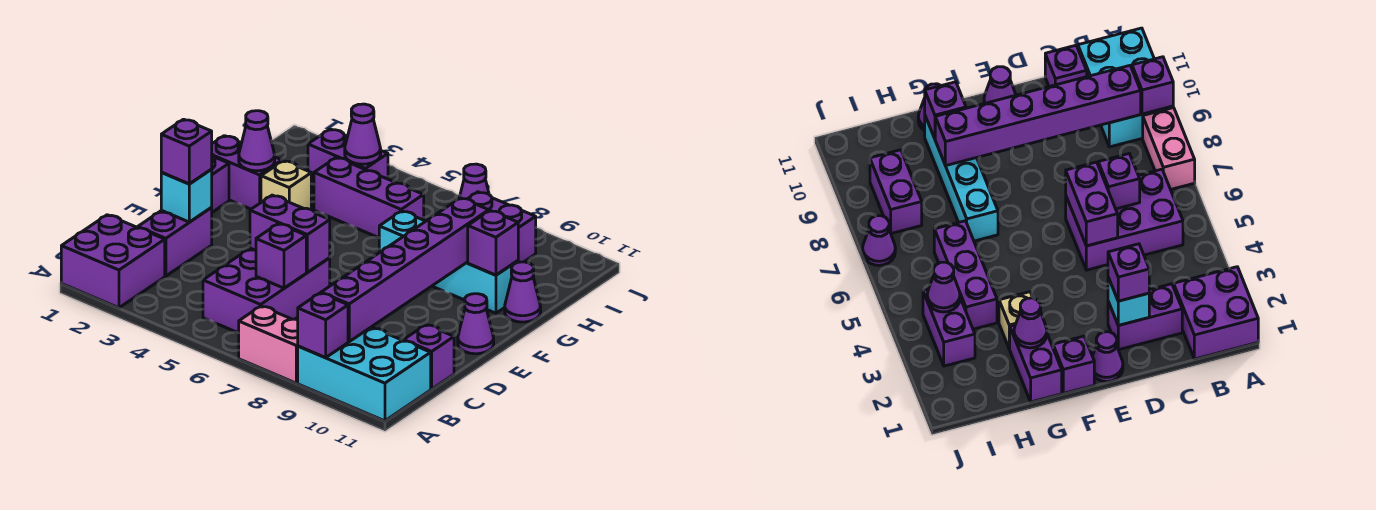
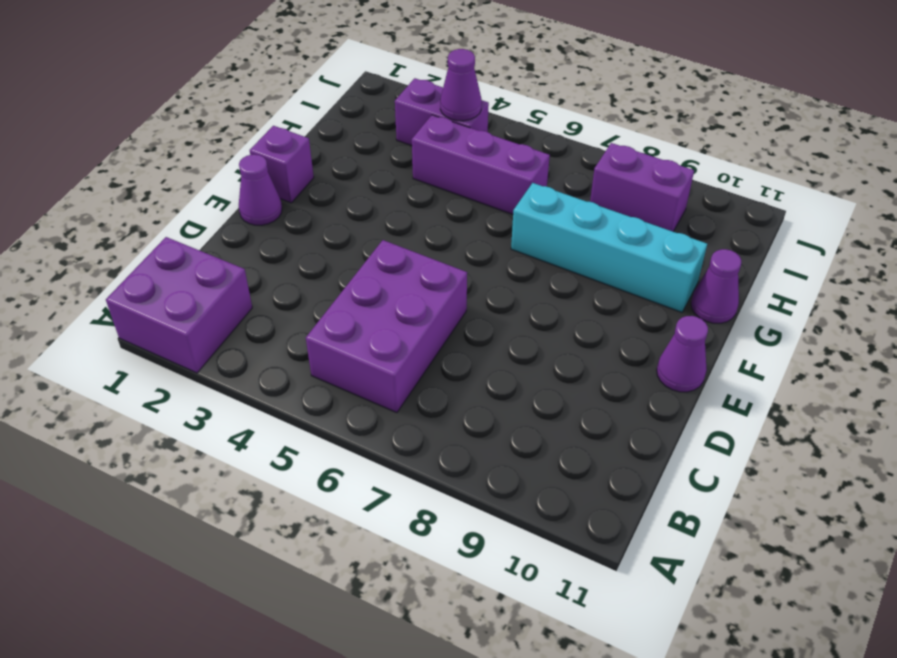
none -> pink brick A7:A8 level 1
none -> cyan brick A9:B11 level 1
none -> purple brick C2:D2 level 1

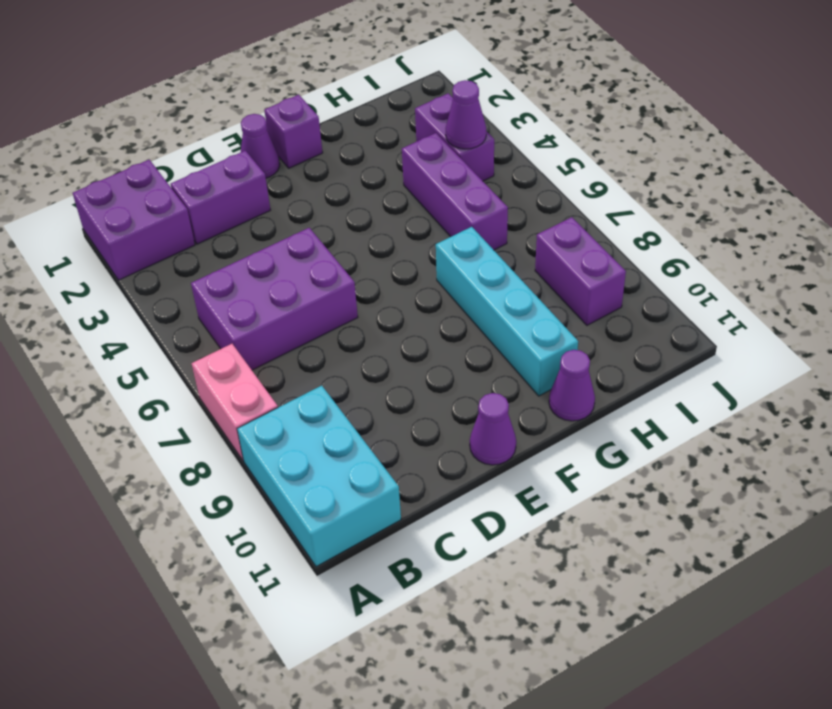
none -> purple brick C11 level 1
none -> purple brick G1:G2 level 1
none -> tan brick G3 level 1

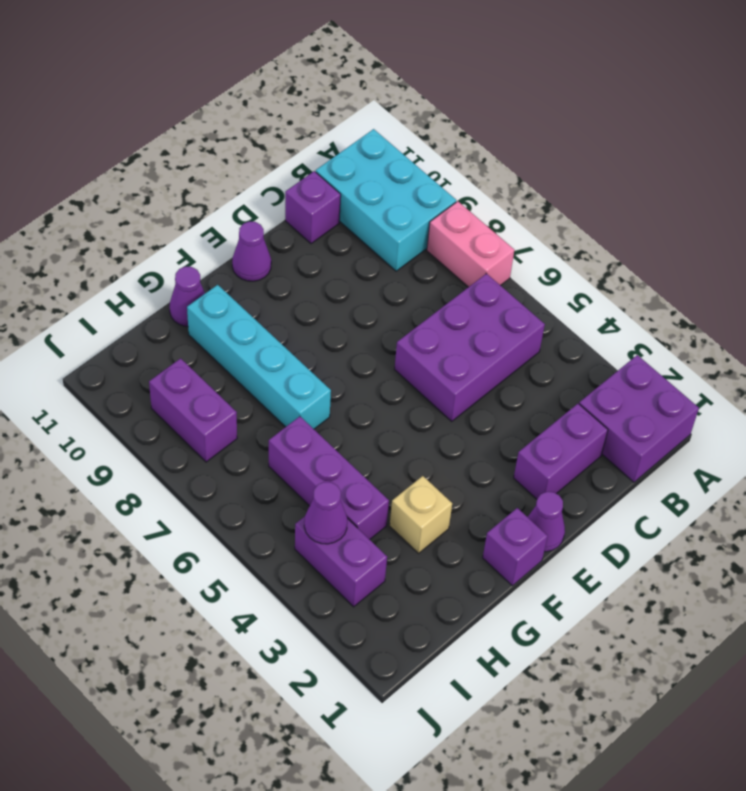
none -> purple brick G1:G2 level 1
none -> purple cone J7 level 1
none -> purple brick A9 level 2

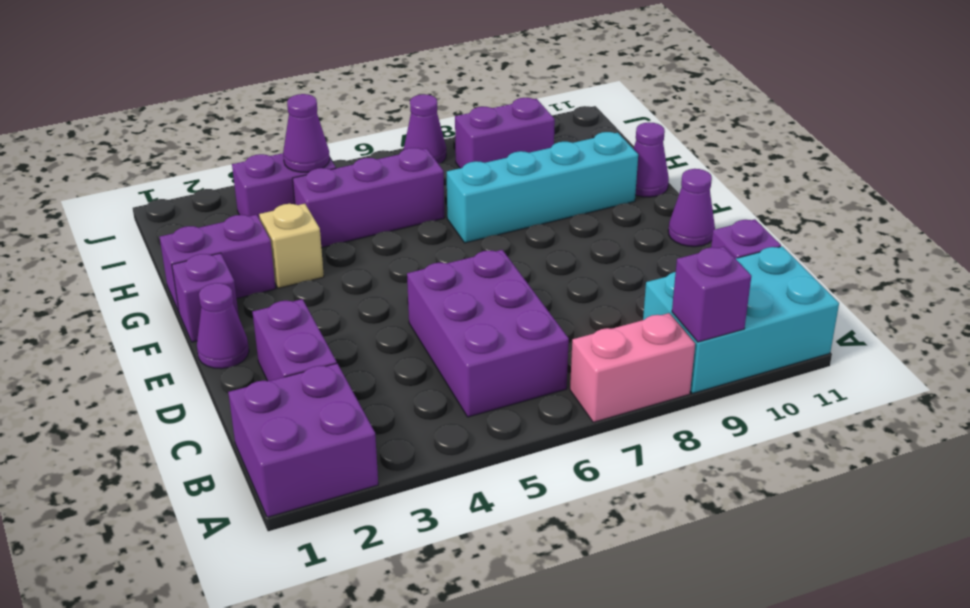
none -> purple brick B9:G9 level 2
none -> purple brick C6 level 2
none -> cyan brick D2 level 2

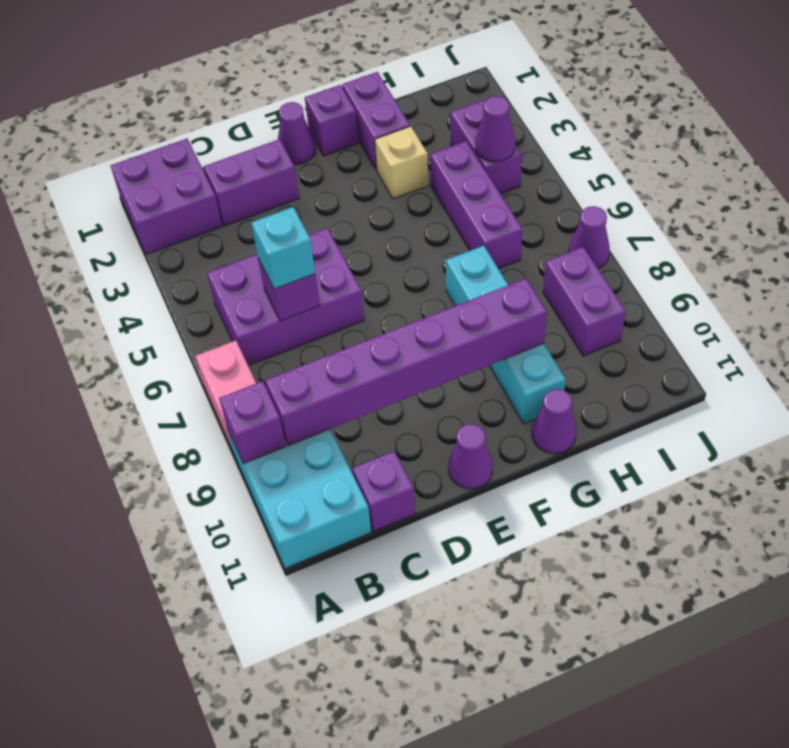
cyan brick C6 level 3 -> cyan brick D2 level 2
none -> purple brick D5:D6 level 2
none -> purple cone G2 level 2
none -> purple brick G10 level 2

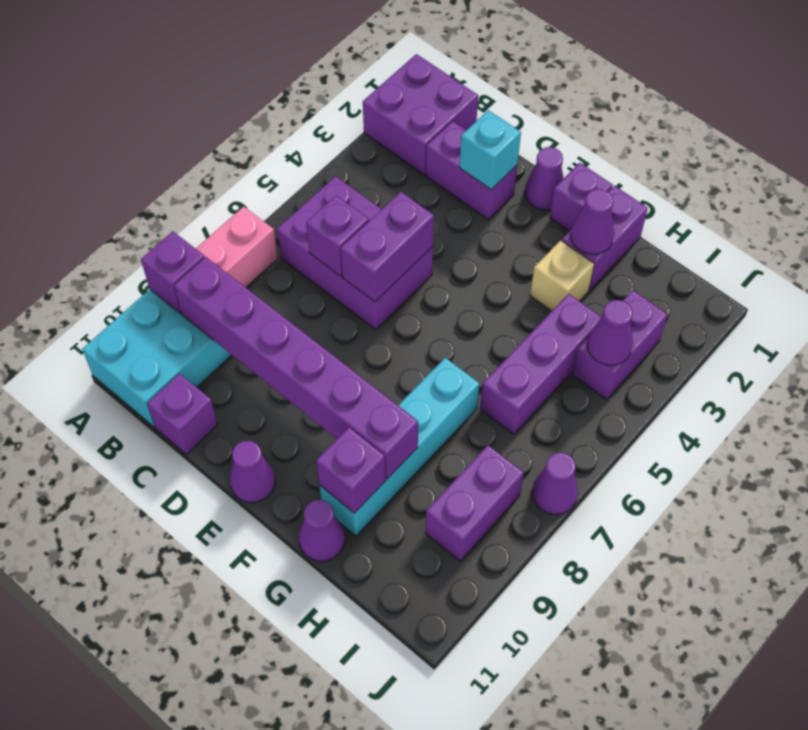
none -> purple brick D2 level 3

